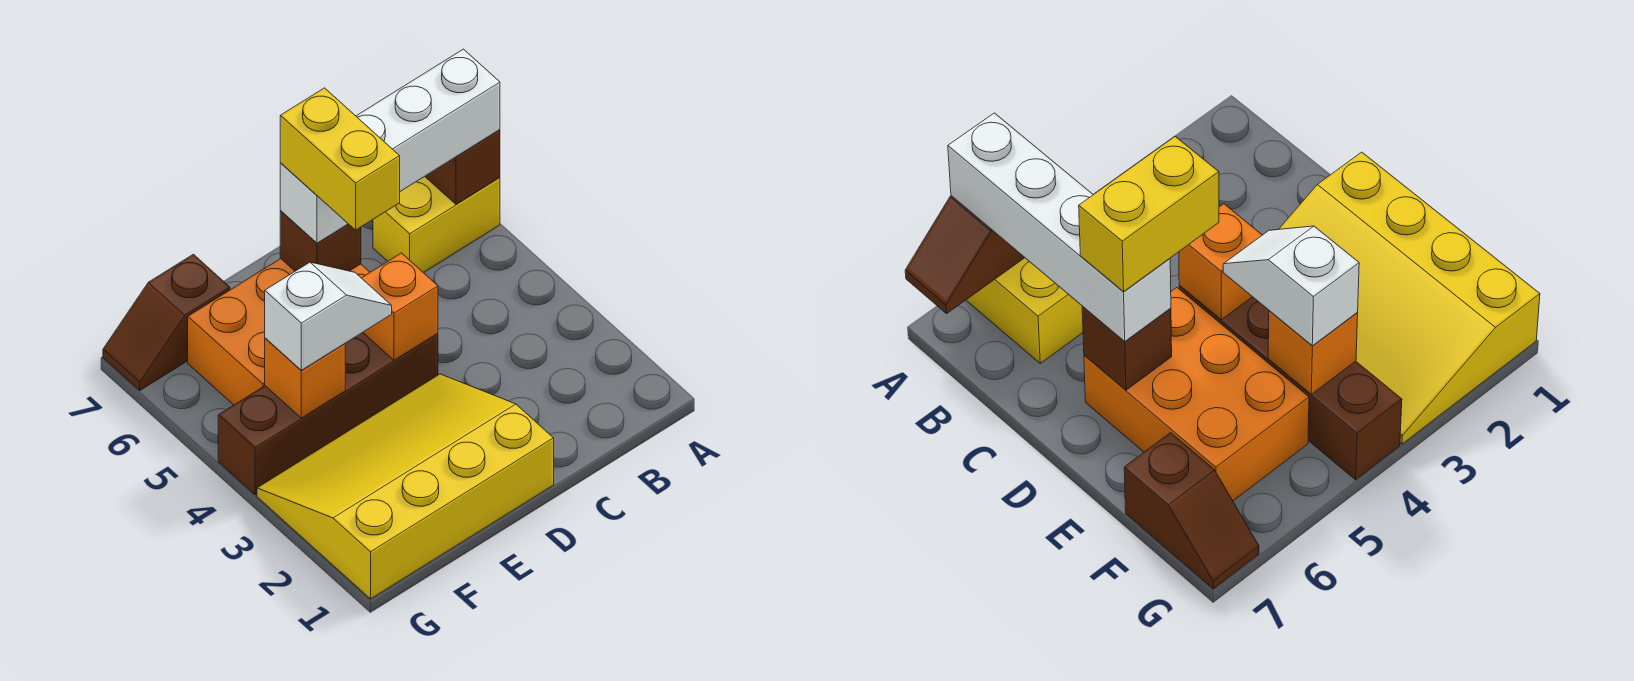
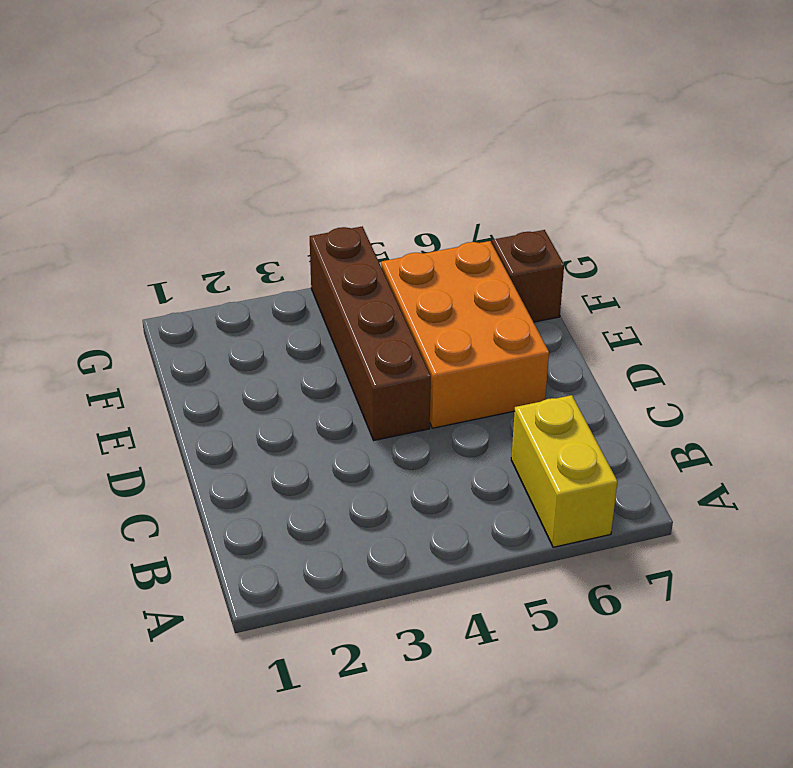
none -> yellow slope D1:G3 level 1 top 1
none -> brown slope A6:A7 level 2 top 6
none -> orange brick D4 level 2

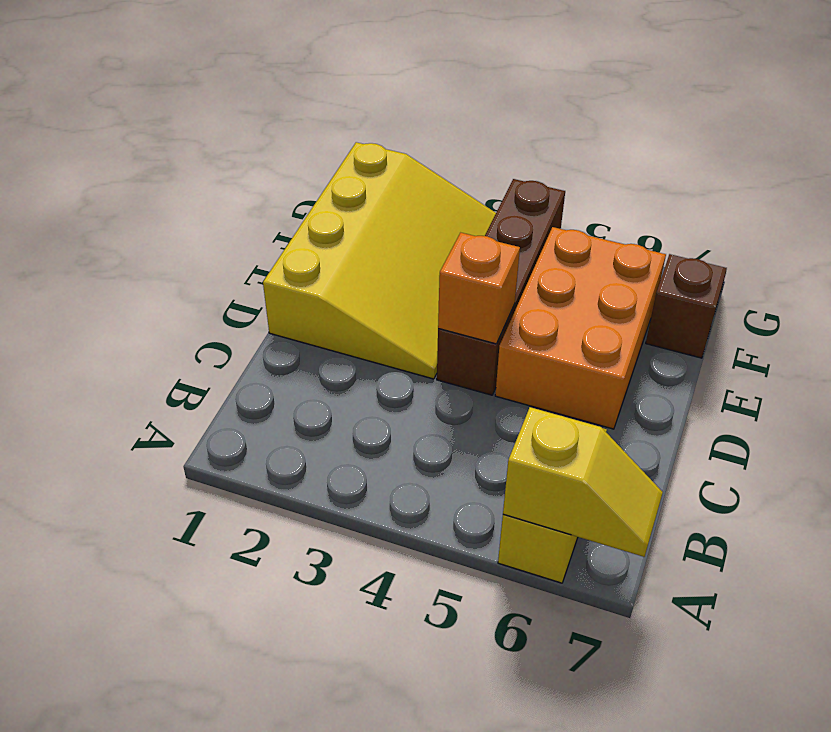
yellow slope A6:A7 level 2 top 6 -> brown slope A6:A7 level 2 top 6
none -> brown brick D6 level 2
none -> orange brick F4 level 2
none -> white brick A6:D6 level 3

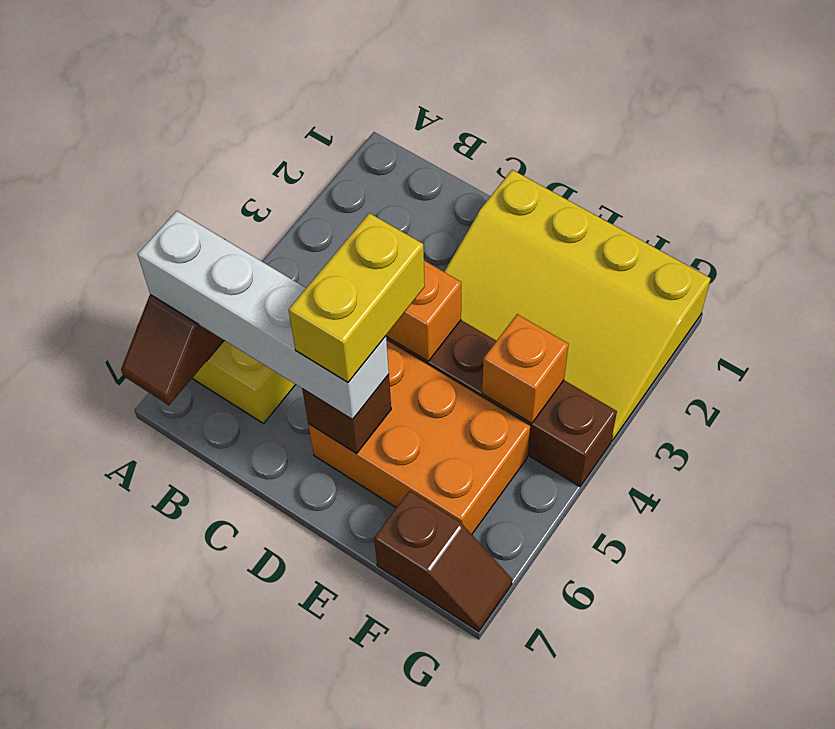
none -> white slope E4:F4 level 3 top F

